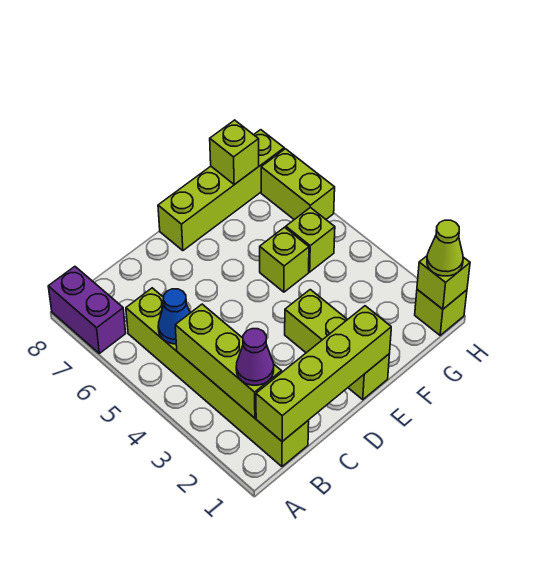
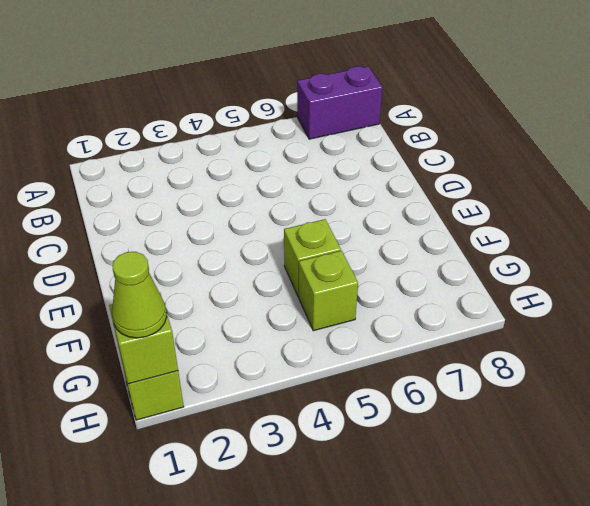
none -> lime brick B1:B6 level 1
none -> lime brick E1:E3 level 1
none -> lime brick E8:H8 level 1

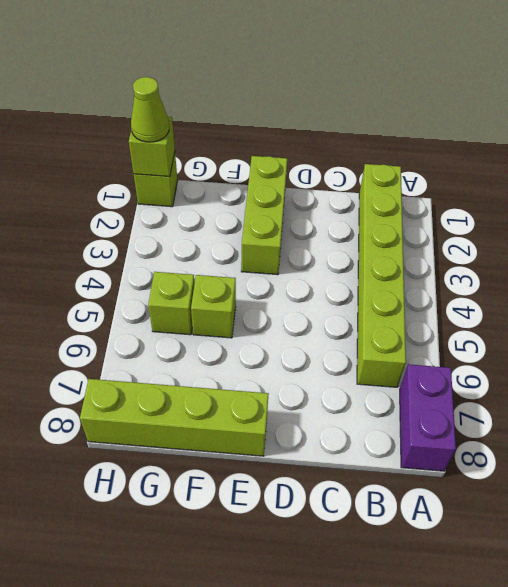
none -> lime brick H6:H7 level 1
none -> lime brick B1:E1 level 2
none -> lime brick B2:B4 level 2

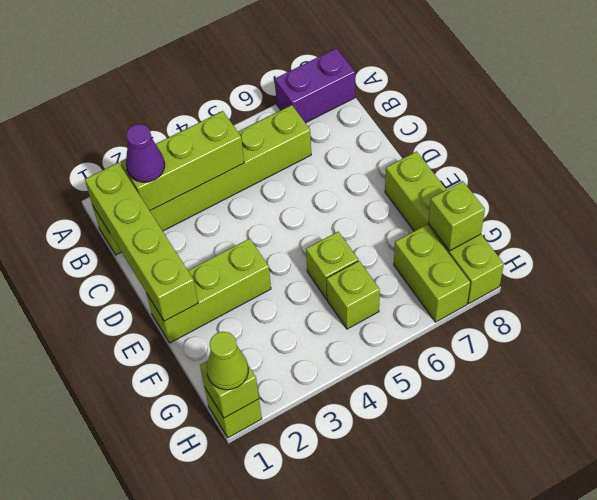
lime brick G7:H7 level 1 -> lime brick H6:H7 level 1
none -> blue cone B5 level 2

